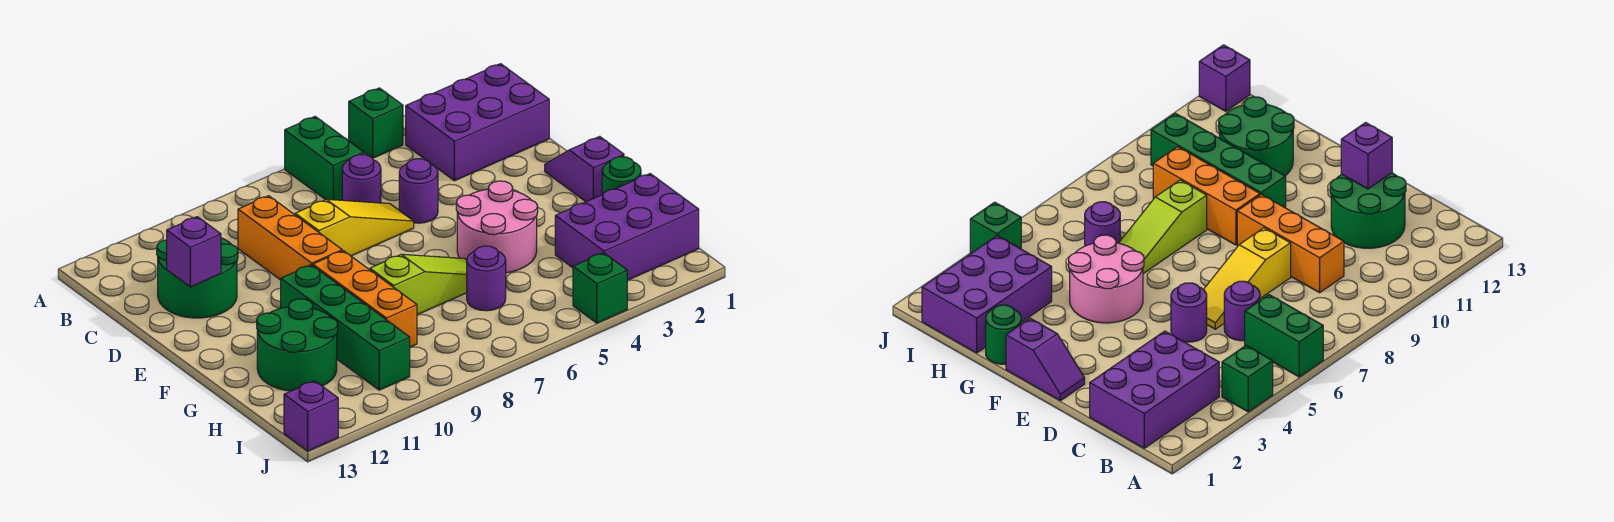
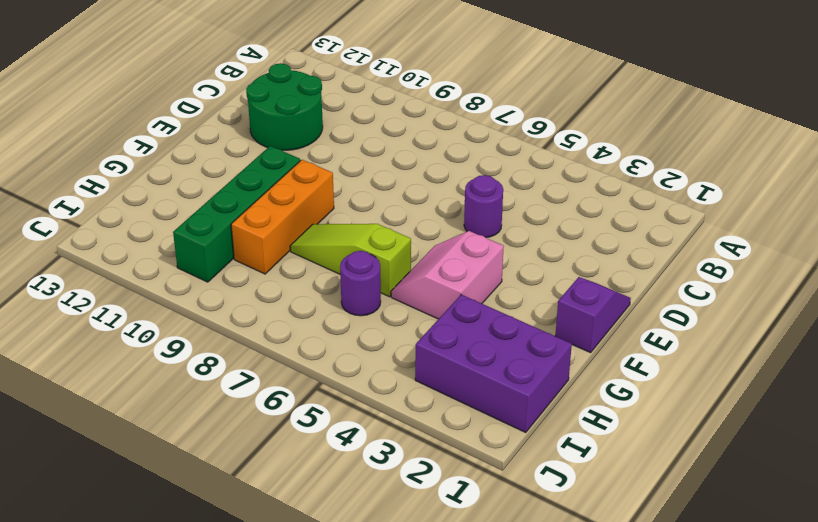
pink slope F4:G5 level 1 top 4 -> pink round brick F4:G5 level 1
lime slope G6:G8 level 1 top 6 -> lime slope G6:G8 level 1 top 8
none -> green brick A4 level 1
none -> green brick A6:B6 level 1
none -> purple brick B1:C3 level 1

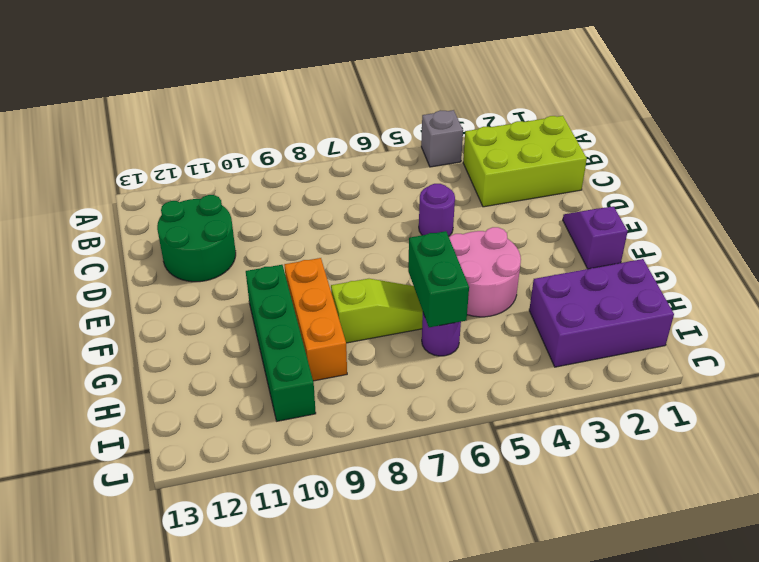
grey brick A4 level 1 -> green brick A4 level 1
lime brick B1:C3 level 1 -> purple brick B1:C3 level 1
green brick G6:H6 level 2 -> green brick A6:B6 level 1
none -> purple round brick C6 level 1
none -> orange brick C9:E9 level 1
none -> yellow slope D6:D8 level 1 top 8

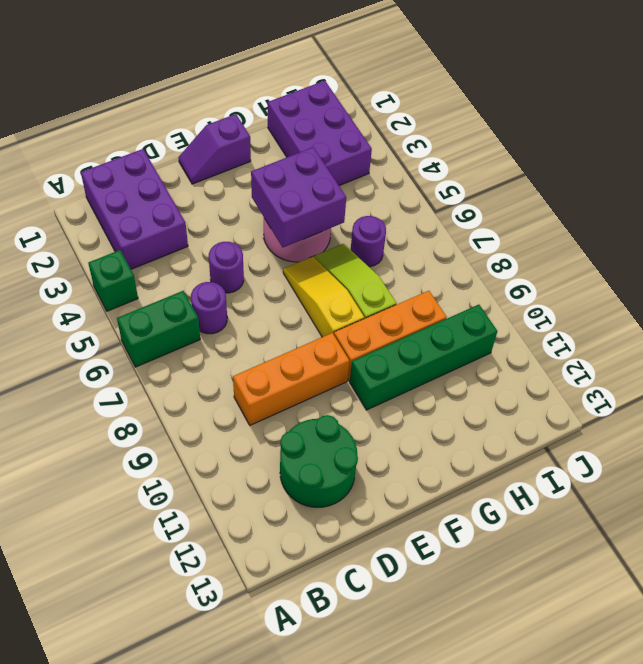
purple brick F4:G5 level 2 -> none
yellow slope F6:F8 level 1 top 8 -> yellow slope D6:D8 level 1 top 8
none -> green round brick G1 level 1
none -> green round brick G11:H12 level 1
none -> green brick J4 level 1

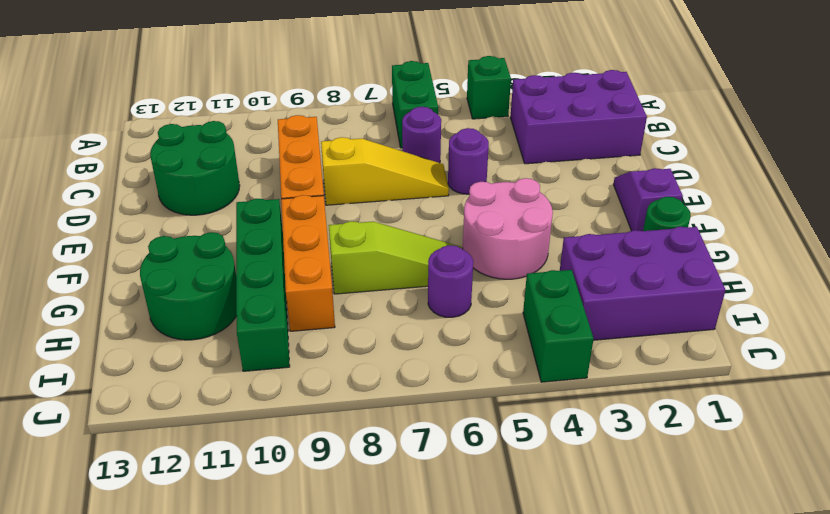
green brick I4:J4 level 1 -> green brick J4 level 1
none -> purple brick J13 level 1
none -> purple brick D12 level 2

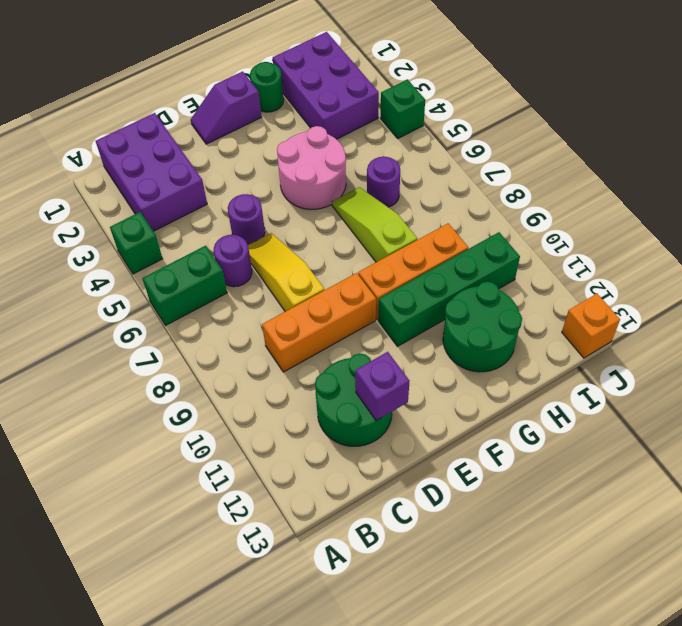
orange brick J13 level 1 -> purple brick J13 level 1

